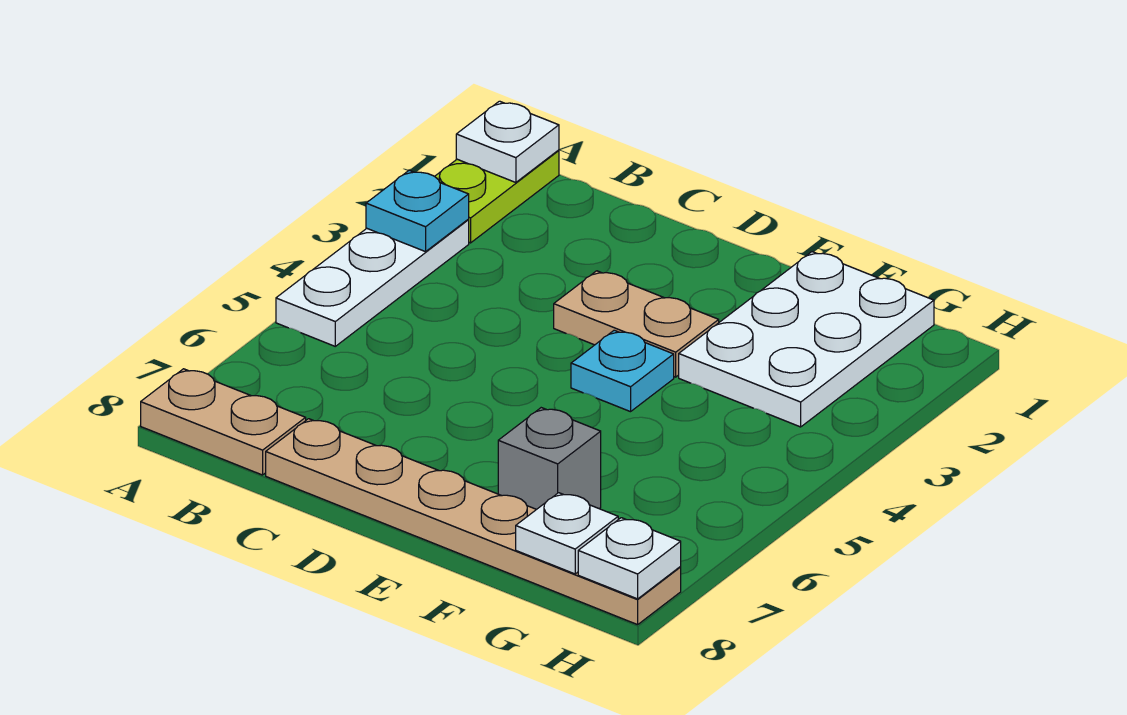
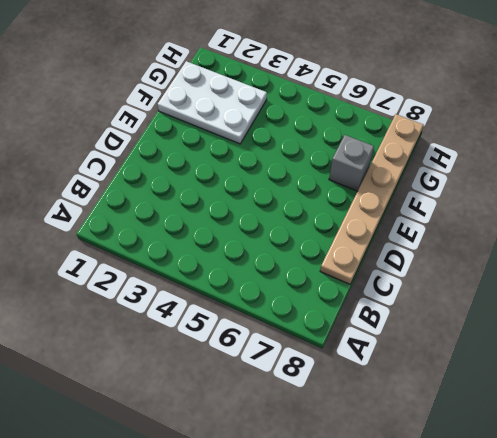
none -> lime plate A1:A2 level 1
none -> white plate A3:A5 level 1
none -> tan plate A8:B8 level 1

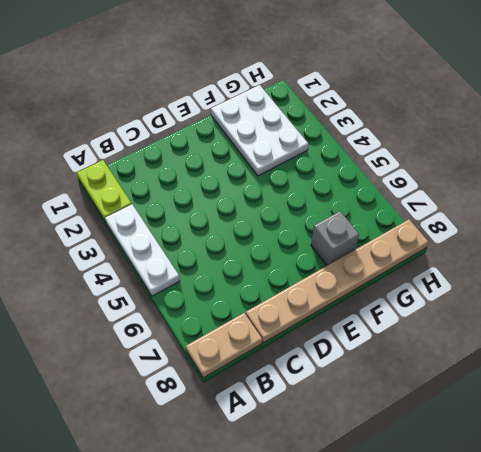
none -> tan plate D3:E3 level 1
none -> cyan plate E4 level 1
none -> white plate A1 level 2

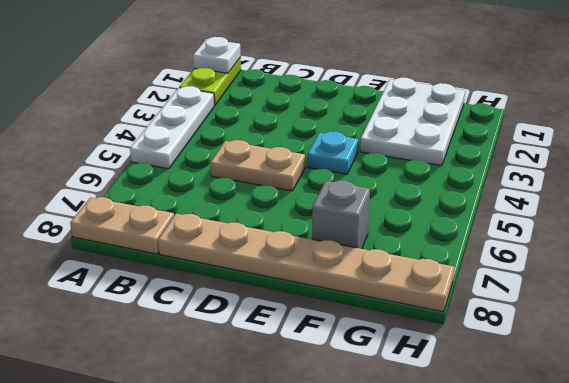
tan plate C5:D5 level 1 -> tan plate D3:E3 level 1
none -> cyan plate A3 level 2
none -> white plate G8 level 2
none -> white plate H8 level 2

